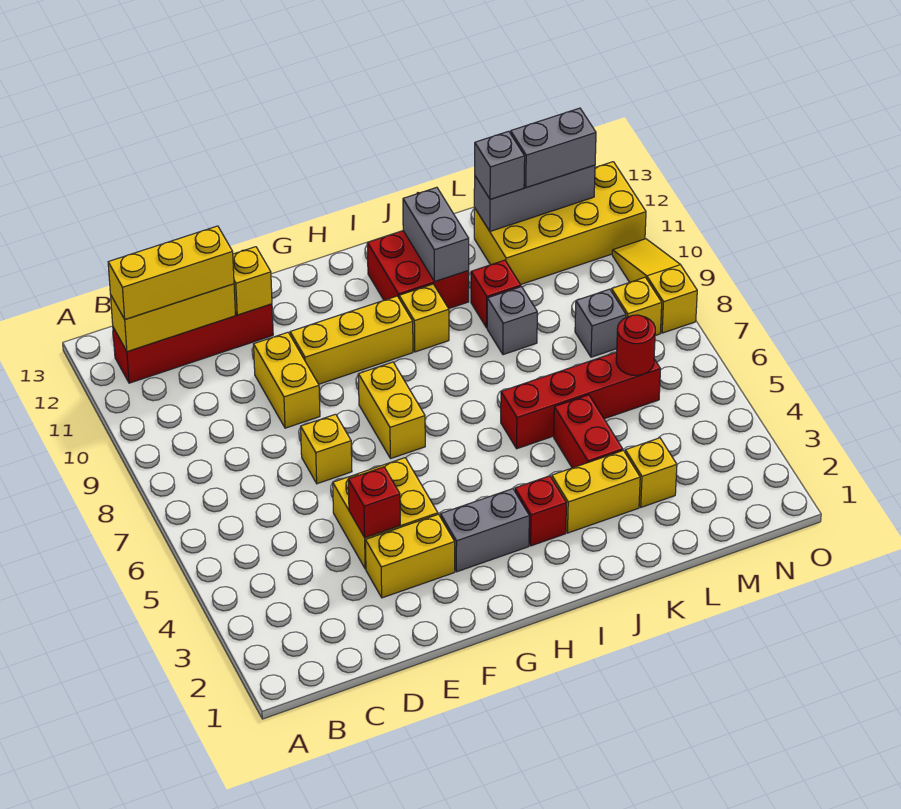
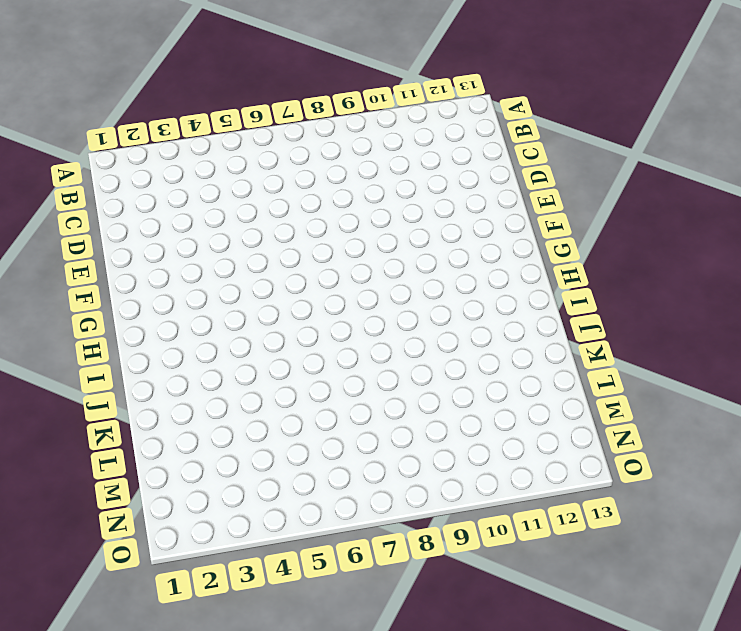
none -> red brick B12:E12 level 1
none -> yellow brick E3:F3 level 1
none -> yellow brick E4:F5 level 1
none -> yellow brick E7 level 1

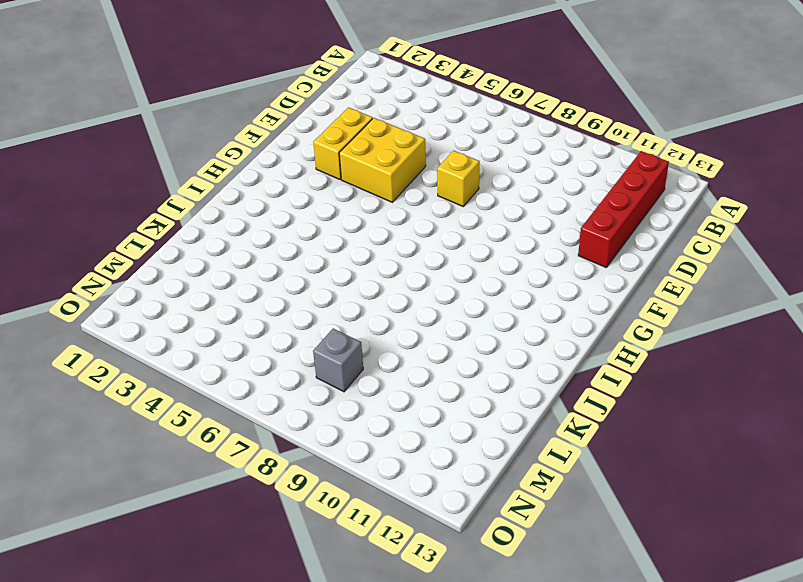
none -> yellow brick E9:E10 level 1
none -> yellow brick F10:H10 level 1
none -> grey brick G3:H3 level 1
none -> yellow brick G7:G8 level 1

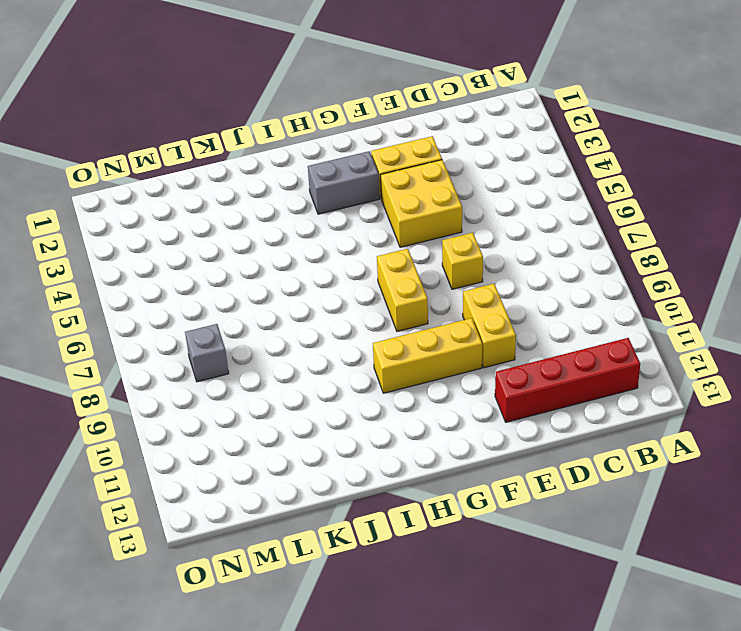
none -> red brick I3 level 1
none -> yellow brick I10 level 1
none -> red brick I11:J12 level 1
none -> yellow brick J3:K3 level 1

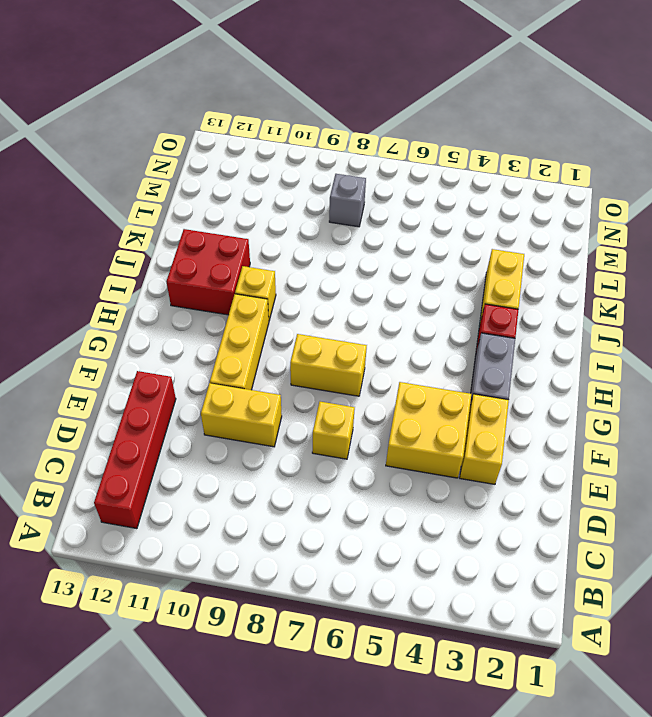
none -> red brick J6:M6 level 1
none -> red brick K4:K5 level 1
none -> grey brick K9 level 1
none -> red brick K10 level 1

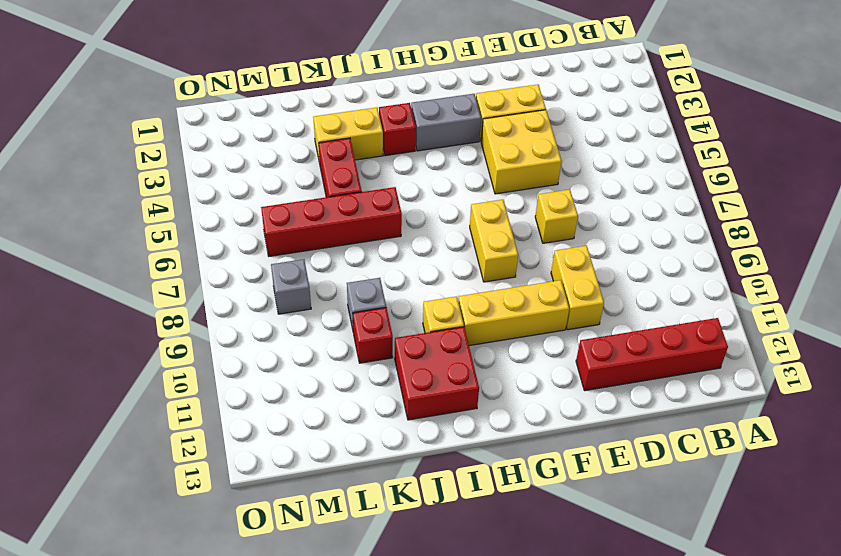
none -> yellow brick L3 level 1
none -> yellow brick L11:O12 level 1
none -> yellow brick N8 level 1
none -> yellow slope O8:O10 level 1 top 8

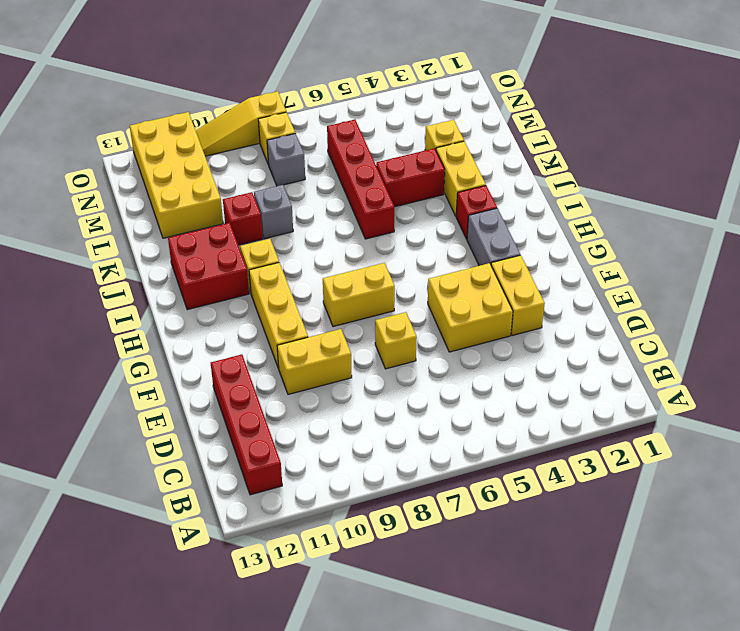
none -> yellow brick B12:D12 level 2
none -> red brick E4 level 2
none -> yellow brick E12 level 2
none -> grey brick J11:J12 level 2

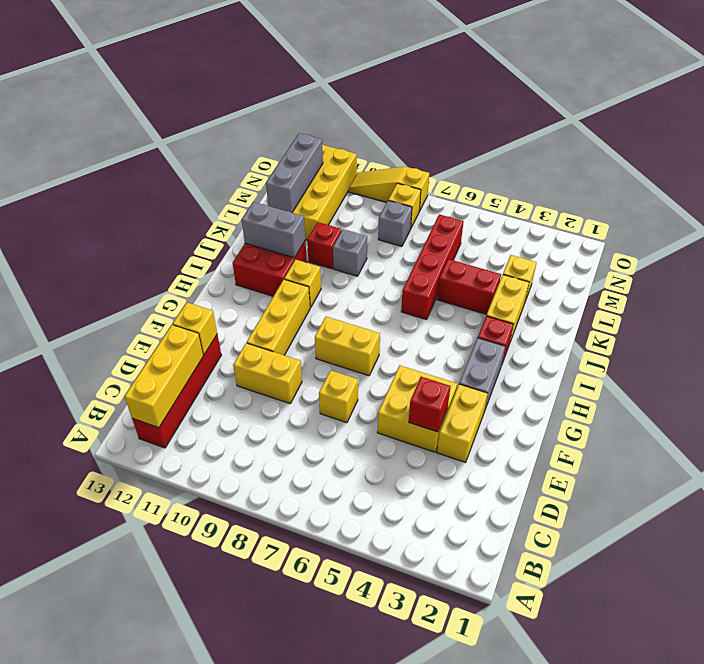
none -> red round brick M6 level 2
none -> yellow brick B12:D12 level 3
none -> grey brick L12 level 3
none -> grey brick M12:N12 level 3

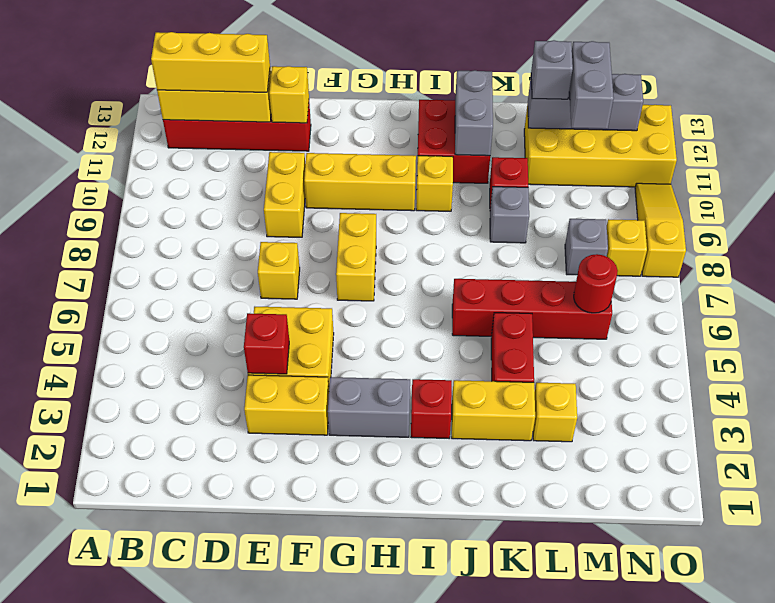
grey brick M11:M12 level 3 -> grey brick M12:N12 level 3

